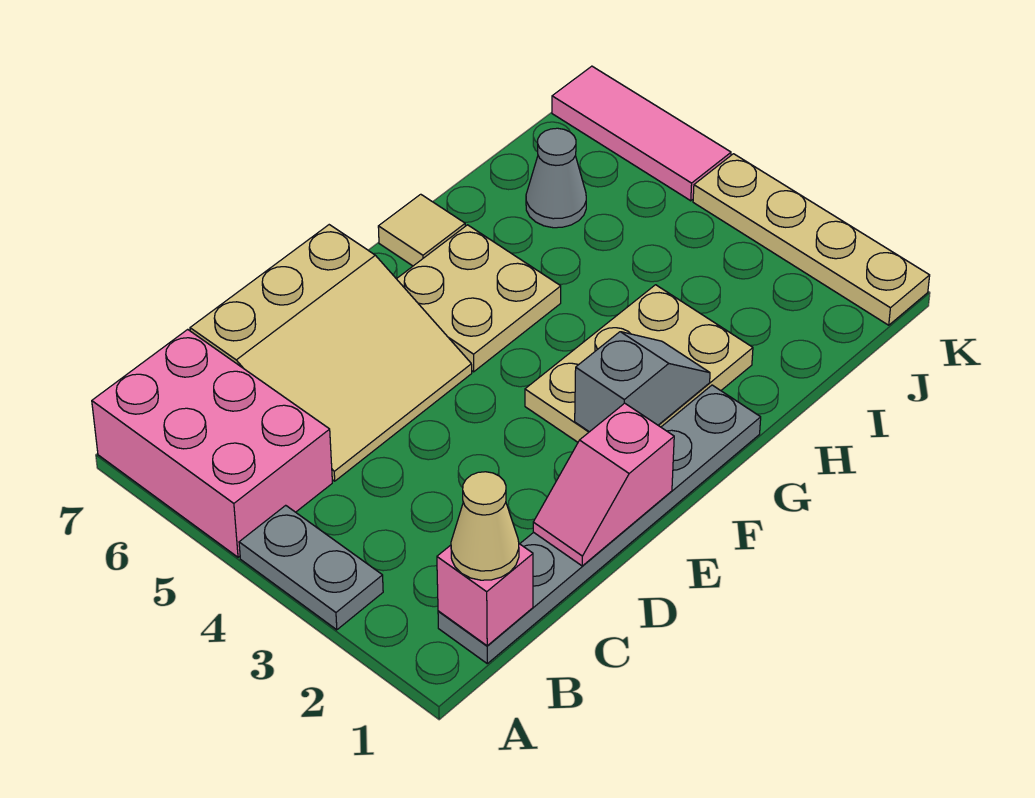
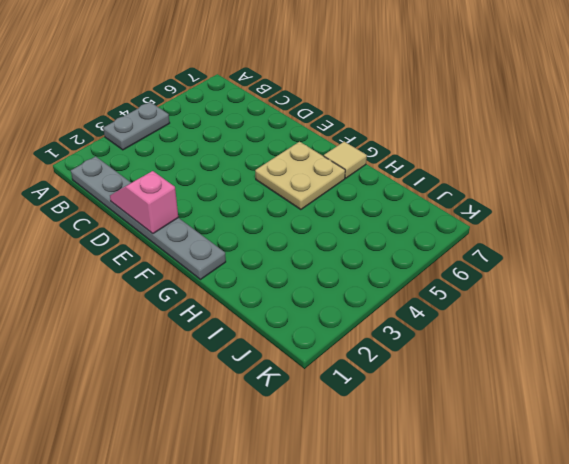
none -> pink brick A5:B7 level 1
none -> tan slope C5:E7 level 1 top 7
none -> tan plate F2:H3 level 1

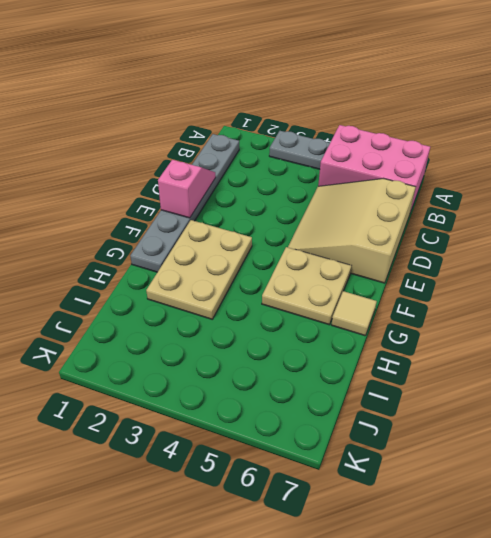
none -> grey cone I6 level 1
none -> tan plate K1:K4 level 1
none -> pink tile K5:K7 level 1

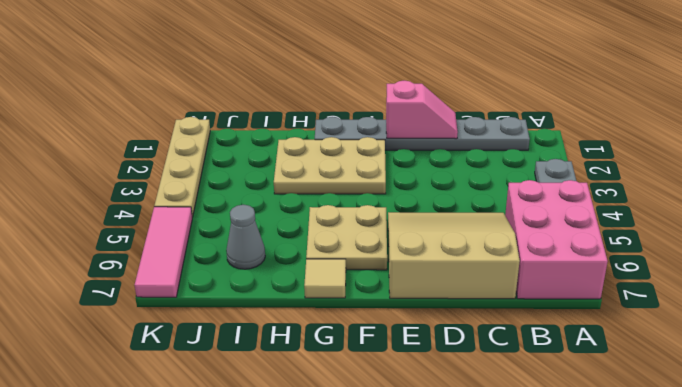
none -> pink brick B1 level 2
none -> grey slope F2:G2 level 2 top F
none -> tan cone B1 level 3

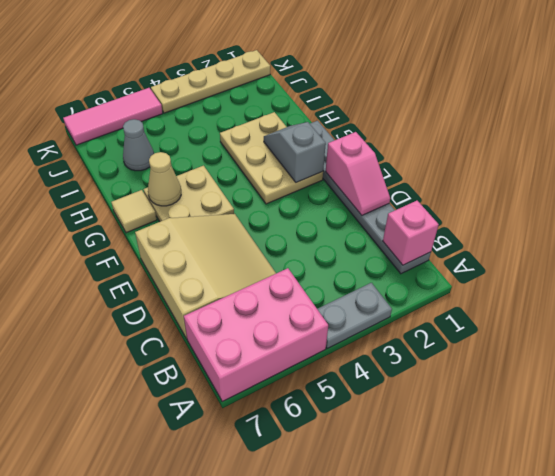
tan cone G6 level 2 -> tan cone B1 level 3

